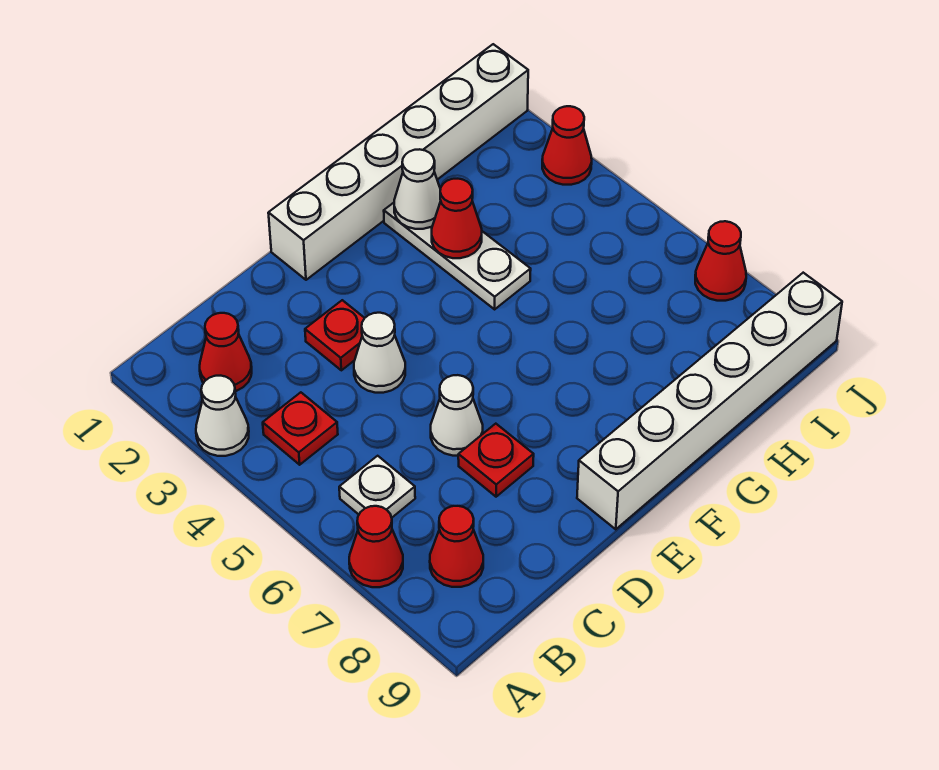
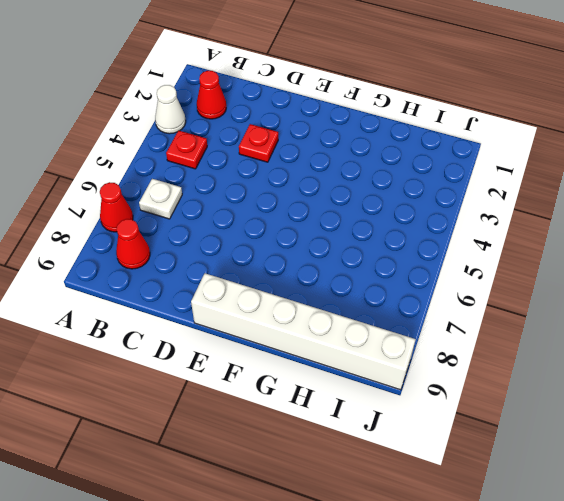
none -> white cone D4 level 1
none -> white cone D6 level 1
none -> red plate D7 level 1

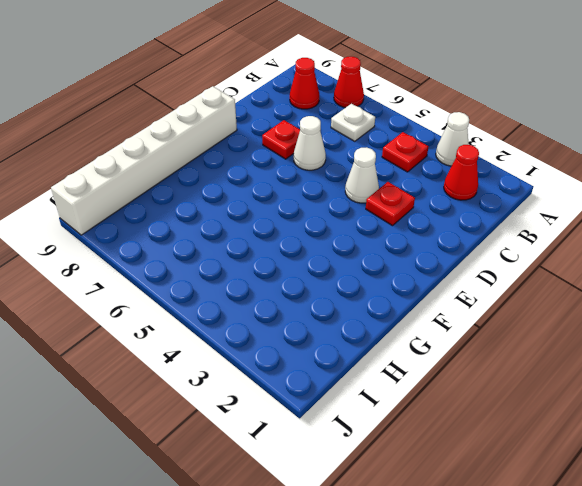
none -> white brick E1:J1 level 1
none -> white plate G2:G4 level 1
none -> red cone J3 level 1

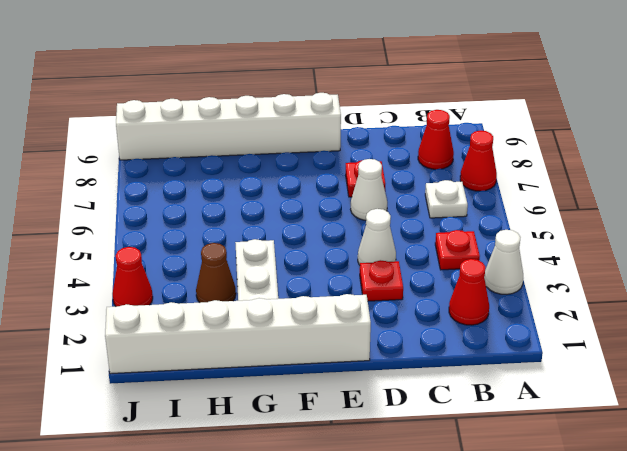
brown cone H3 level 1 -> none
none -> red cone J7 level 1
none -> white cone G2 level 2
none -> red cone G3 level 2

